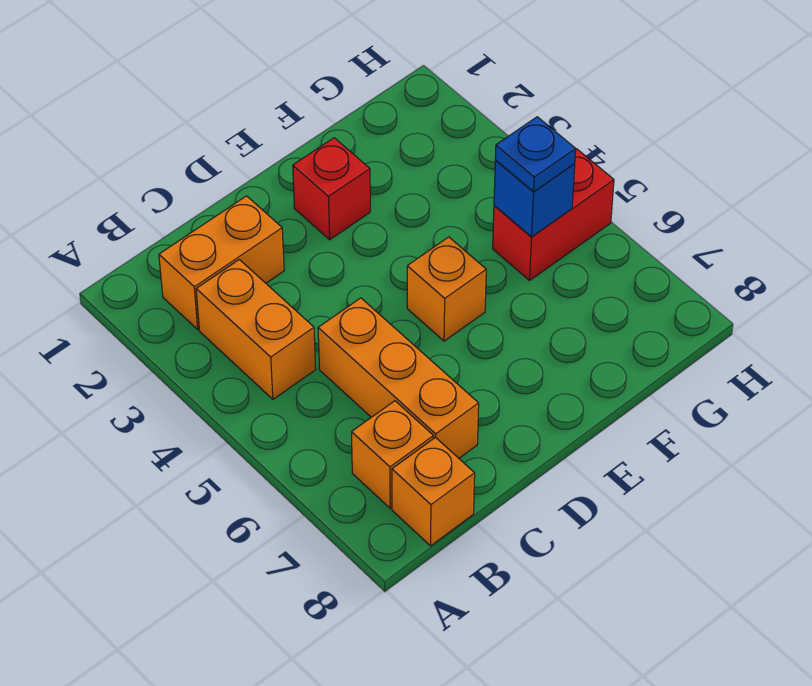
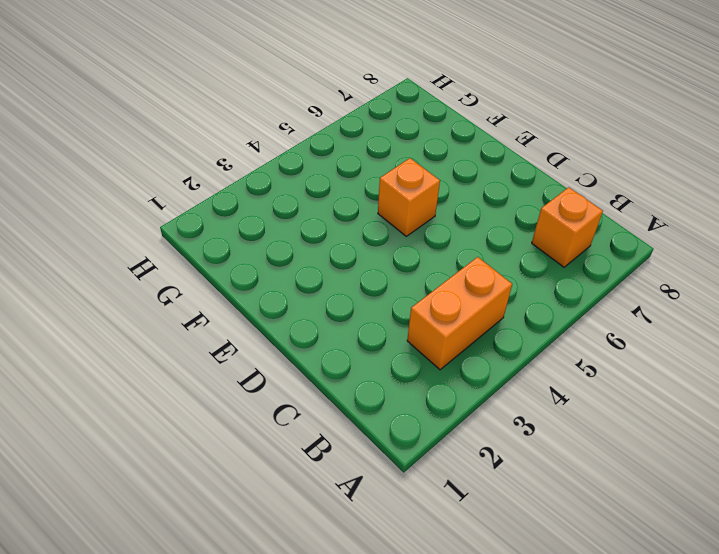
none -> orange brick B2:C2 level 1
none -> orange brick B8 level 1

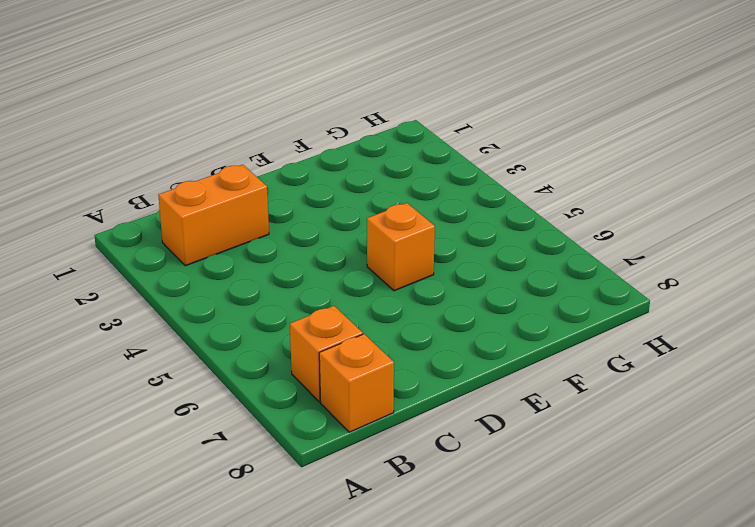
none -> orange brick B3:B4 level 1
none -> orange brick C5:C7 level 1

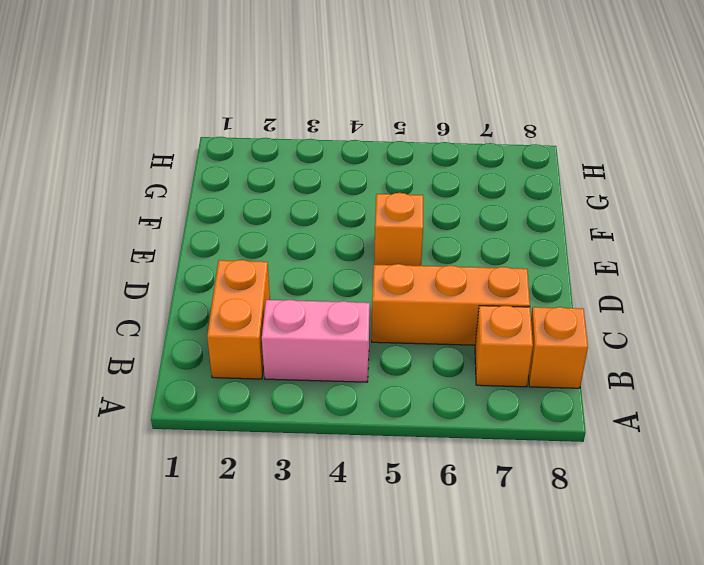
pink brick B3:B4 level 1 -> orange brick B3:B4 level 1
none -> red brick E2 level 1
none -> red brick G5:H5 level 1

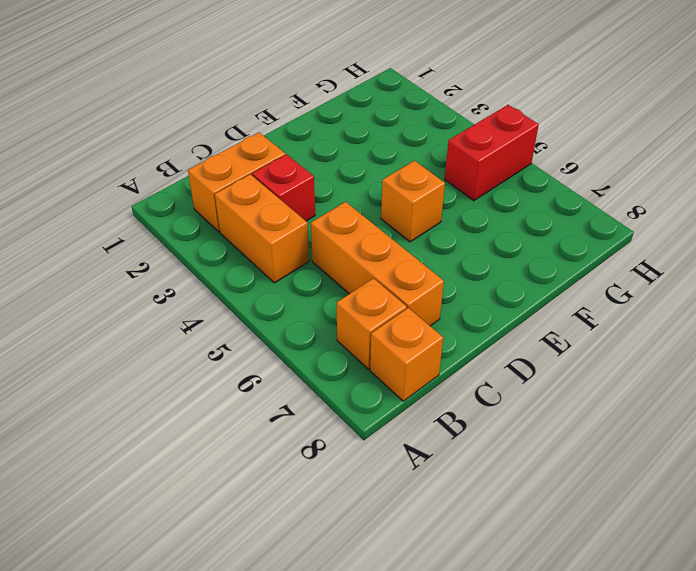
red brick C3 level 1 -> red brick E2 level 1
none -> blue brick G5 level 2
none -> blue plate G5 level 3

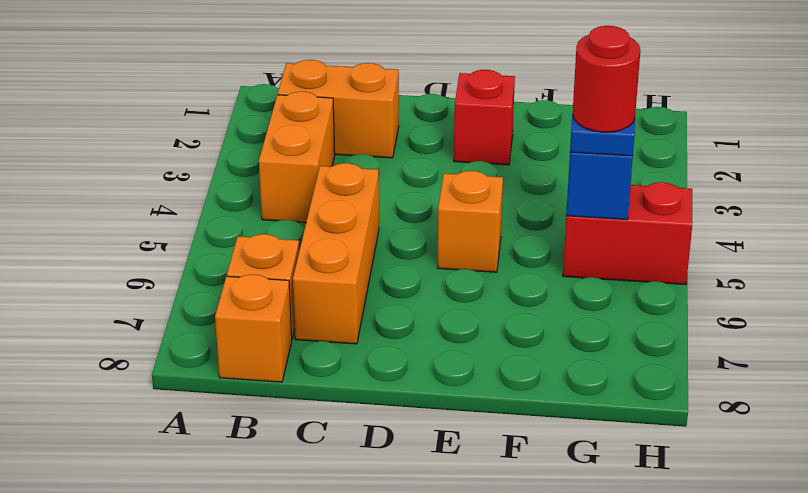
red round brick G5 level 4 -> none

